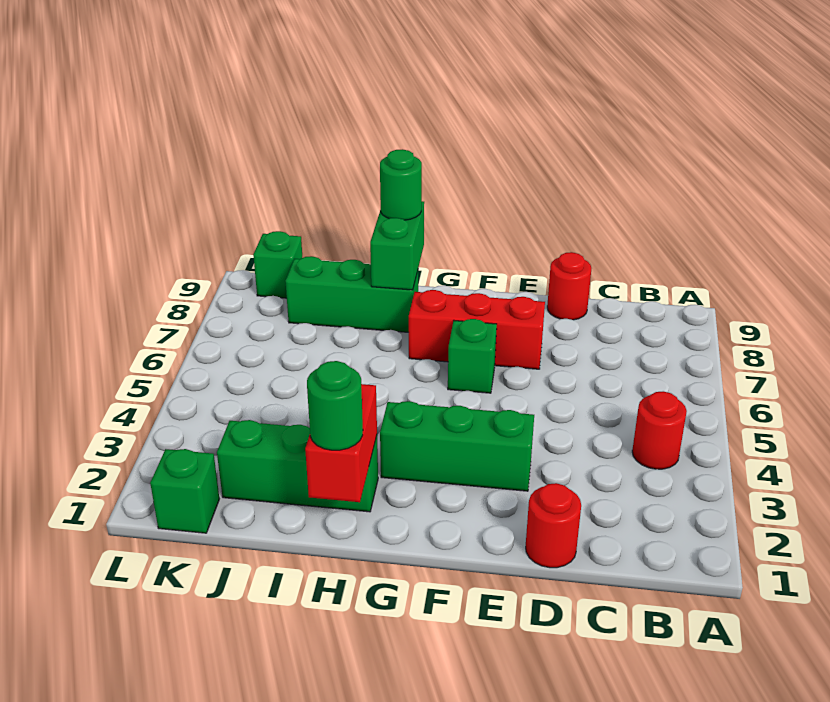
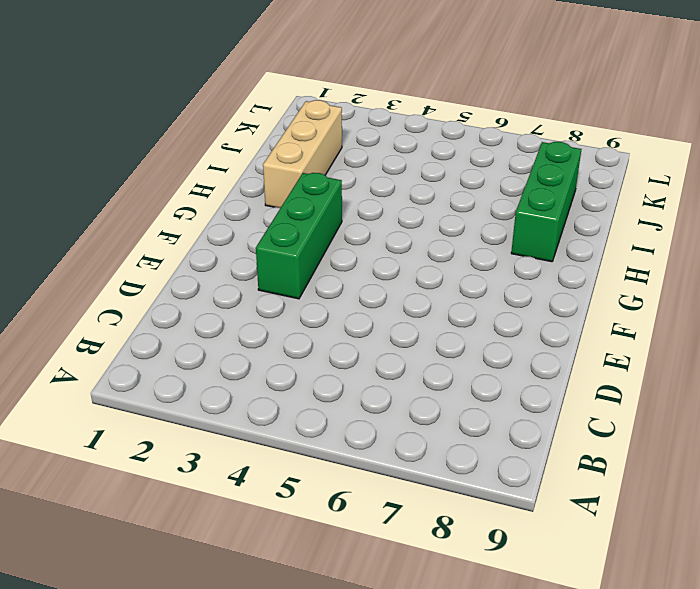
tan brick H2:J2 level 1 -> green brick H2:J2 level 1
none -> red round brick B4 level 1
none -> red round brick D1 level 1
none -> red round brick D9 level 1

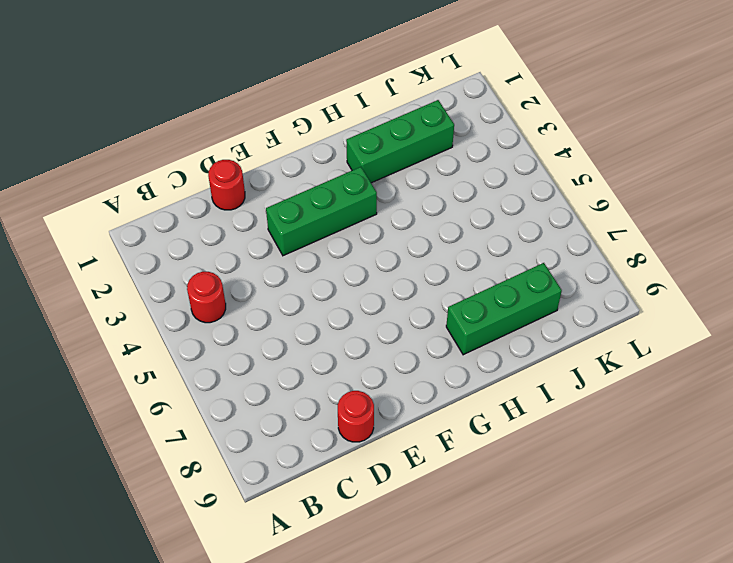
none -> red brick E7:G7 level 1
none -> green brick F6 level 1
none -> green brick K1 level 1

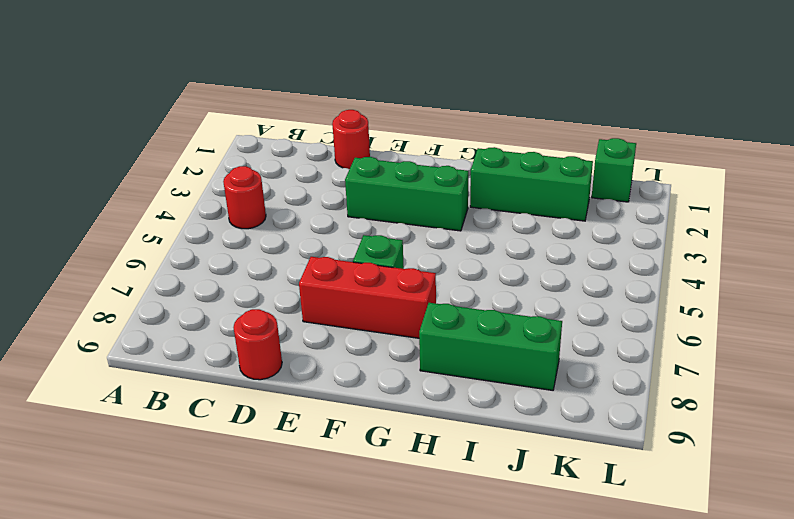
none -> green brick K9 level 1
none -> red brick H1:H2 level 2
none -> green brick H8:H9 level 2

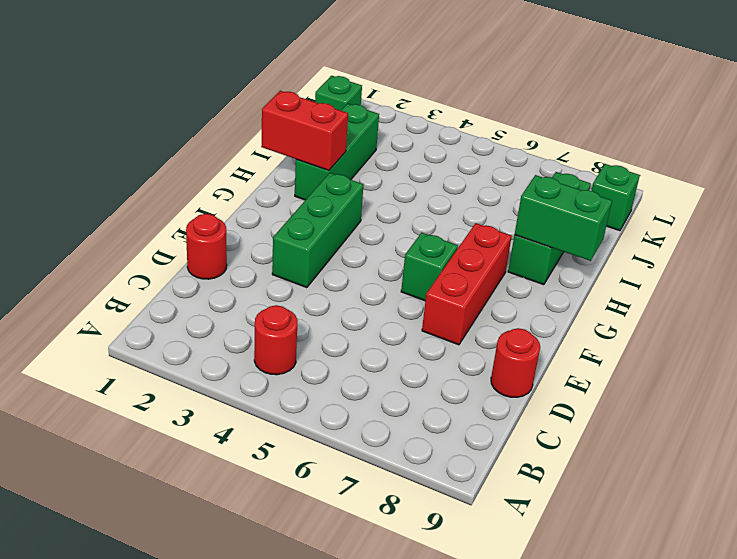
none -> green round brick H1 level 3
none -> green round brick H9 level 3

